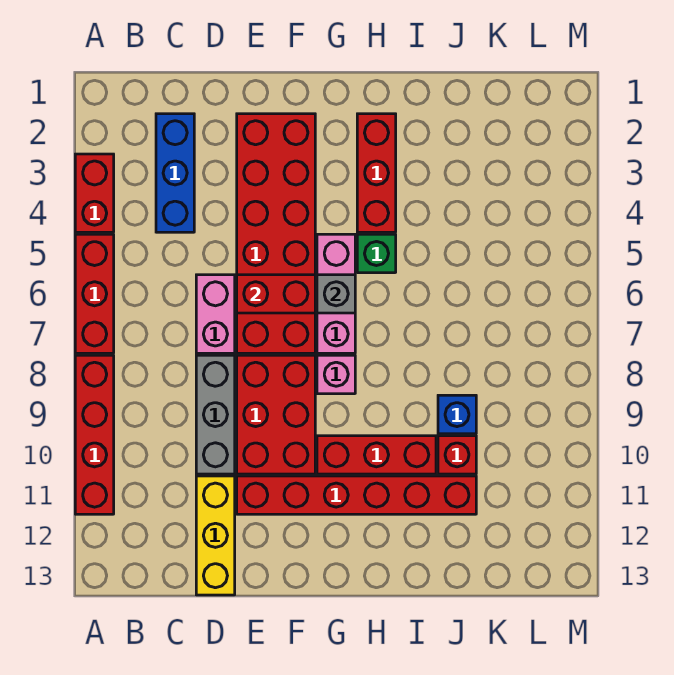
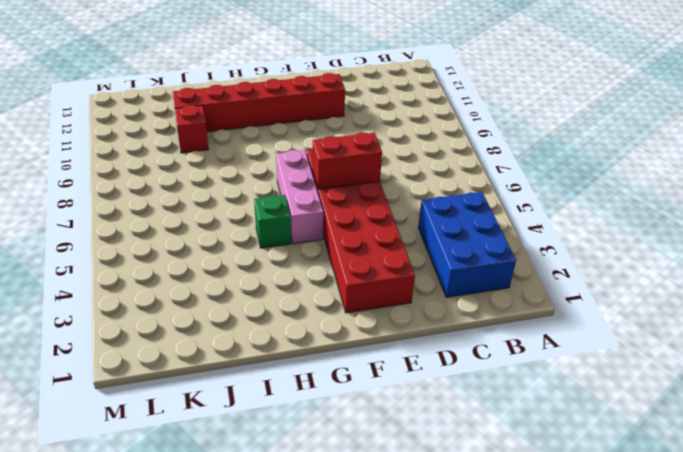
blue brick B2:C4 level 1 -> blue brick C2:C4 level 1
none -> red brick A3:A4 level 1
none -> red brick A5:A7 level 1
none -> red brick A8:A11 level 1

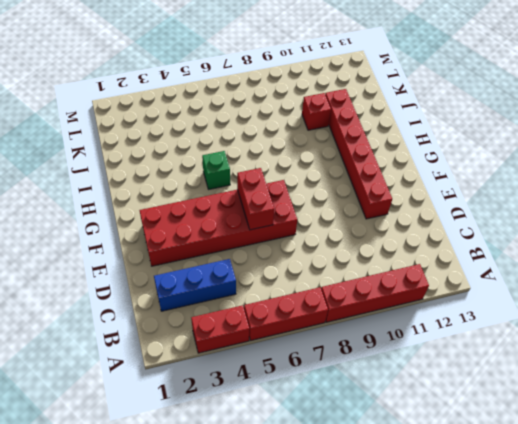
none -> pink brick D6:D7 level 1
none -> grey brick D8:D10 level 1
none -> yellow brick D11:D13 level 1

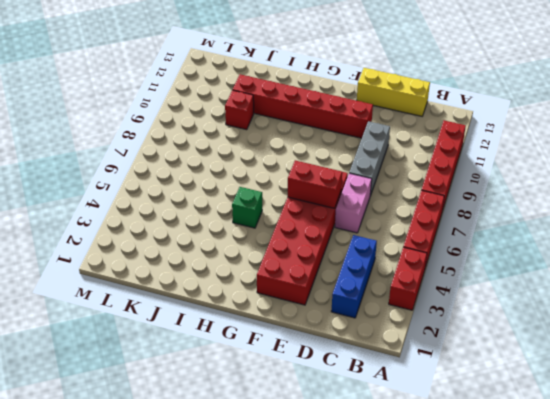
yellow brick C13:E13 level 1 -> yellow brick D11:D13 level 1
none -> red brick E8:F10 level 1
none -> pink brick G5:G7 level 1
none -> pink brick G8 level 1

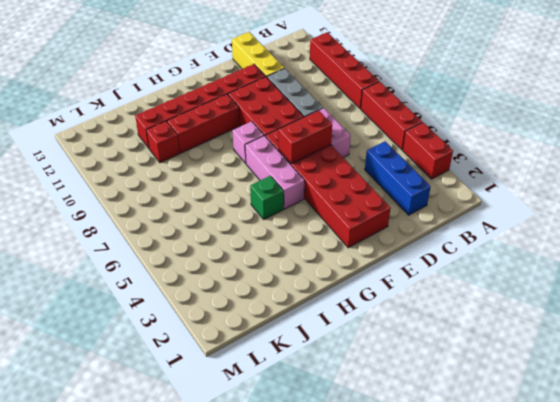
none -> red brick H2:H4 level 1
none -> blue brick J9 level 1
none -> grey brick G6 level 2

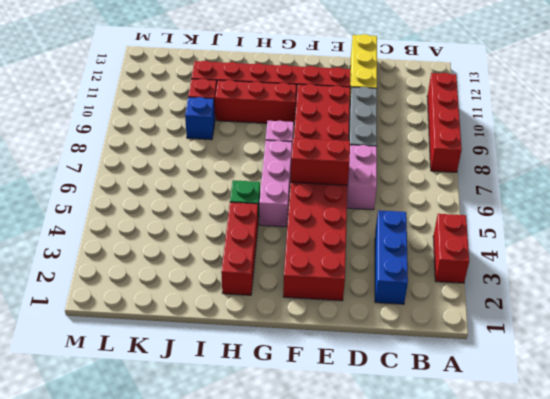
none -> red brick A5:A7 level 1
none -> grey brick G6 level 2

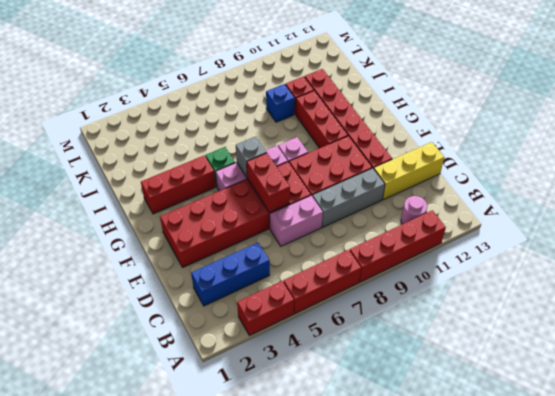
pink round brick B11 level 1 -> none

